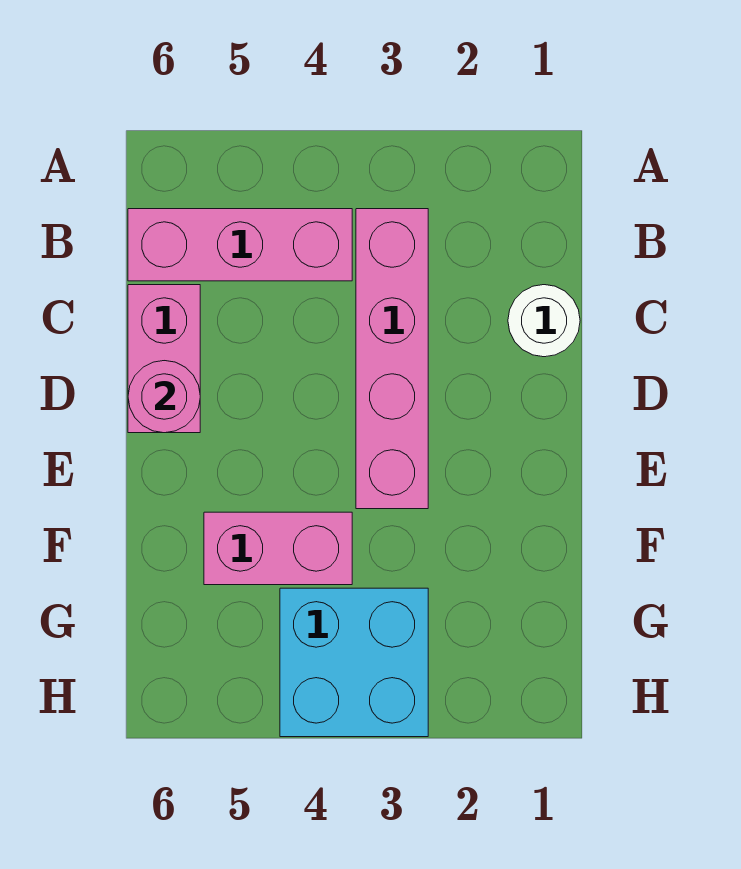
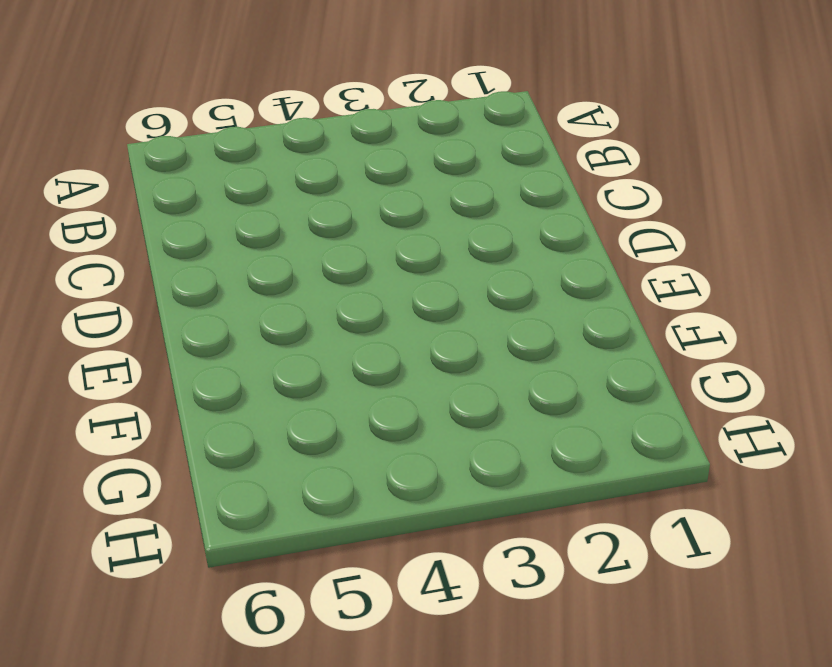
none -> pink brick B3:E3 level 1
none -> pink brick B4:B6 level 1

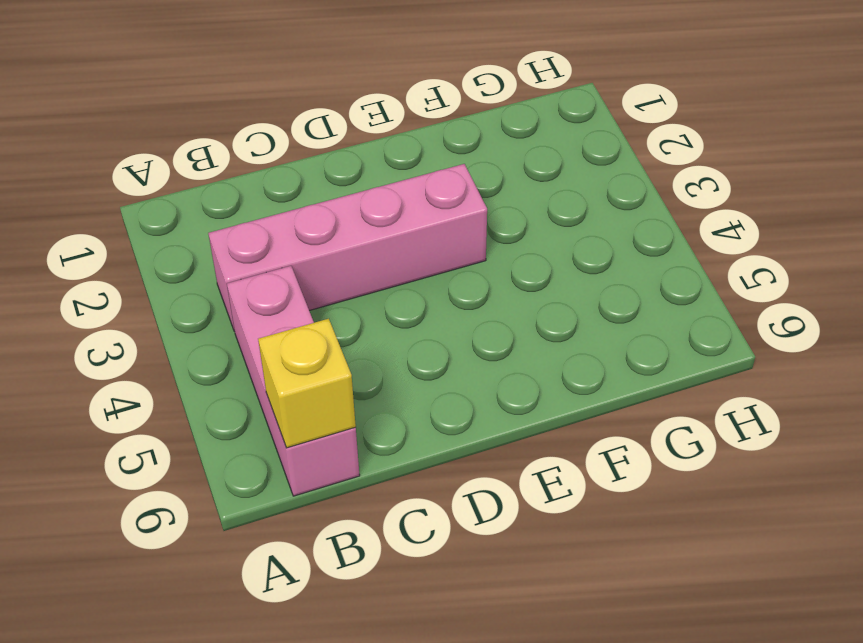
yellow brick B6 level 2 -> none
none -> white round brick C1 level 1
none -> pink brick C6:D6 level 1

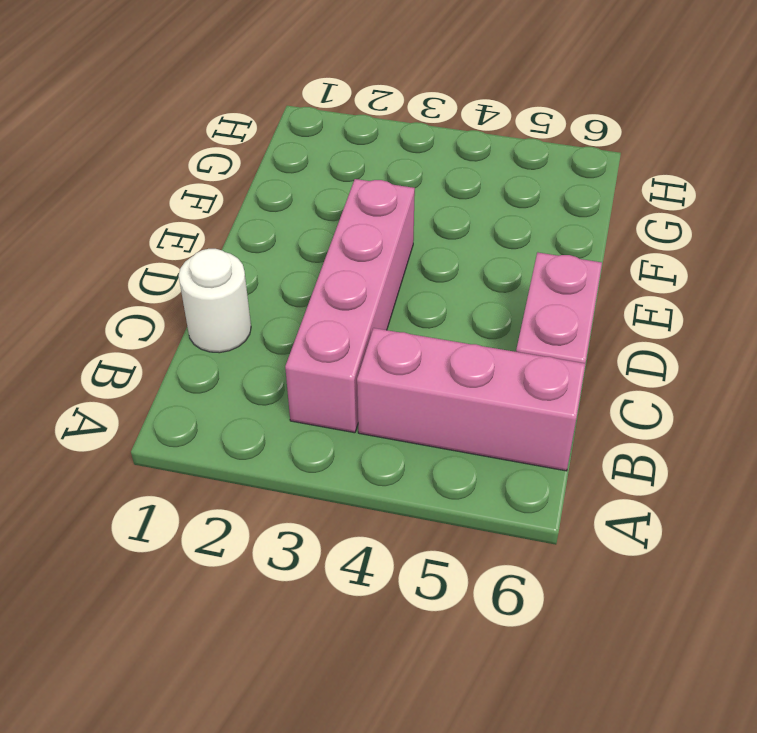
none -> pink brick F4:F5 level 1
none -> cyan brick G3:H4 level 1

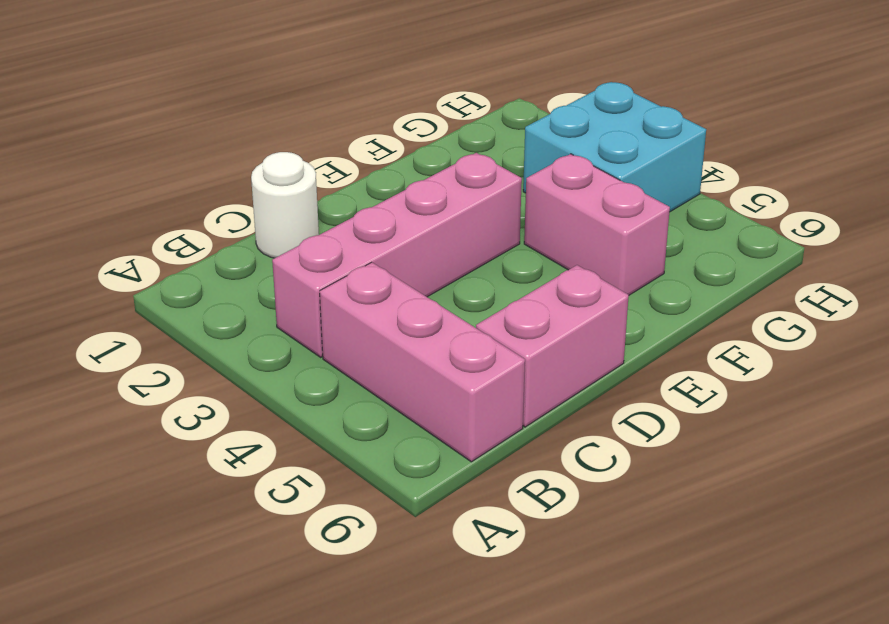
none -> pink round brick D6 level 2

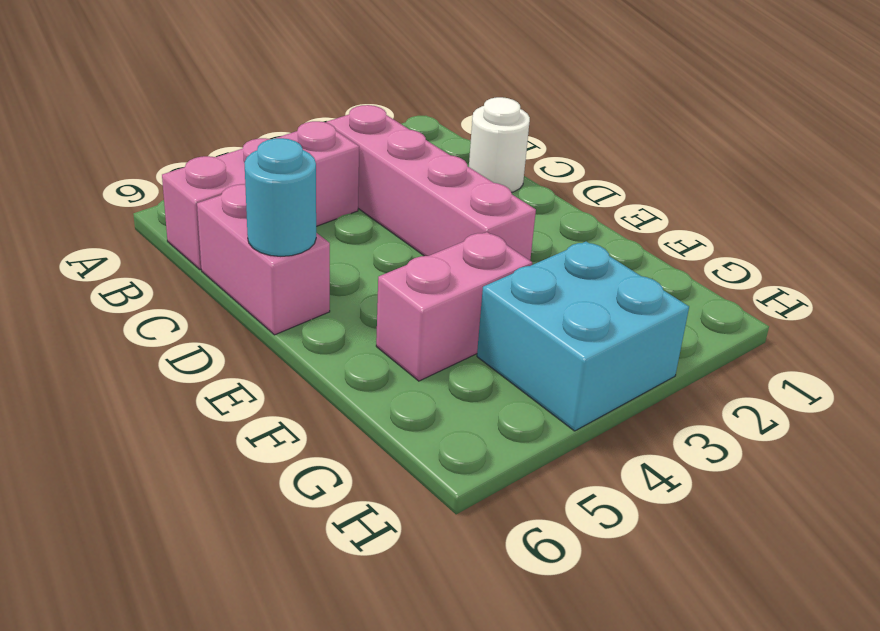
cyan round brick D6 level 2 -> pink round brick D6 level 2

